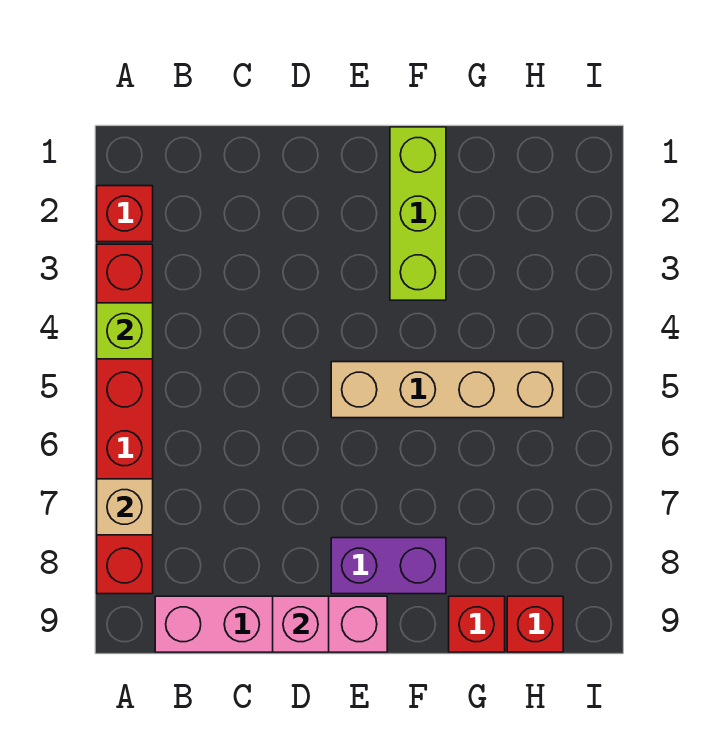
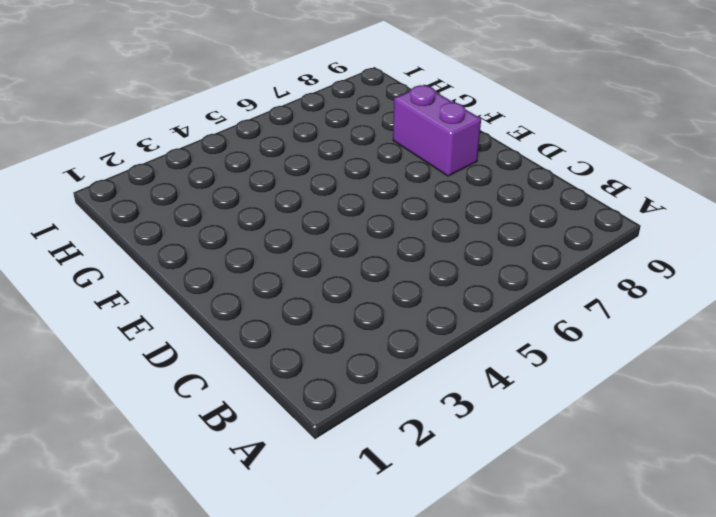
none -> red brick A2 level 1
none -> red brick A3:A8 level 1

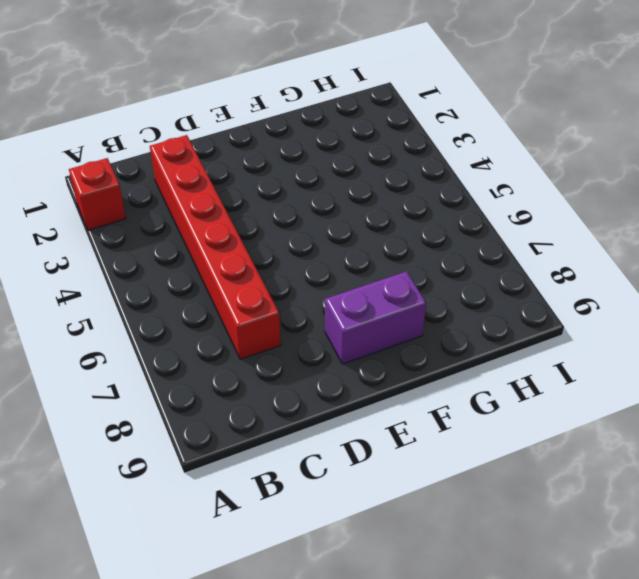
red brick C2:C7 level 1 -> red brick A3:A8 level 1
none -> pink brick B9:E9 level 1
none -> tan brick E5:H5 level 1

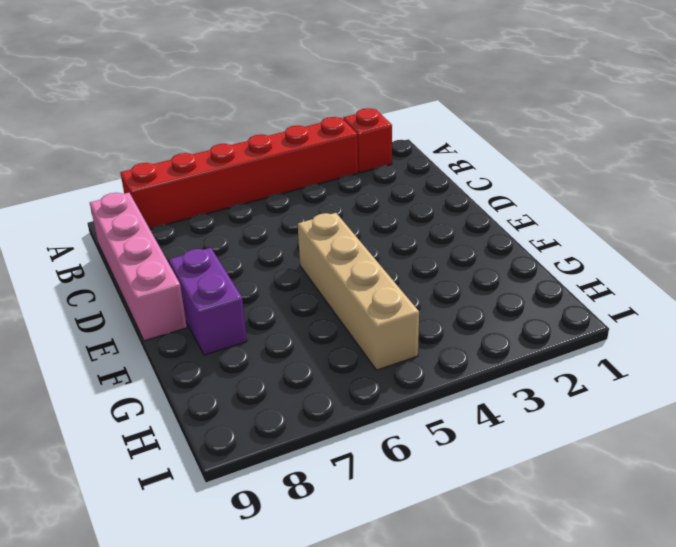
none -> lime brick F1:F3 level 1
none -> red brick G9 level 1

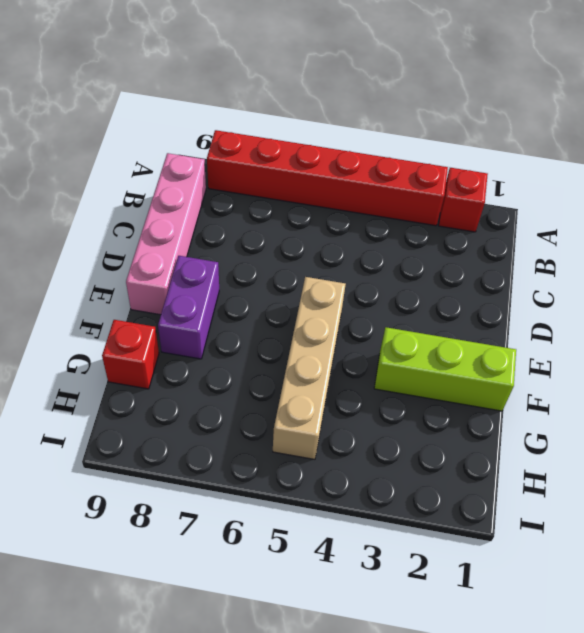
none -> red brick H9 level 1
none -> lime brick A4 level 2

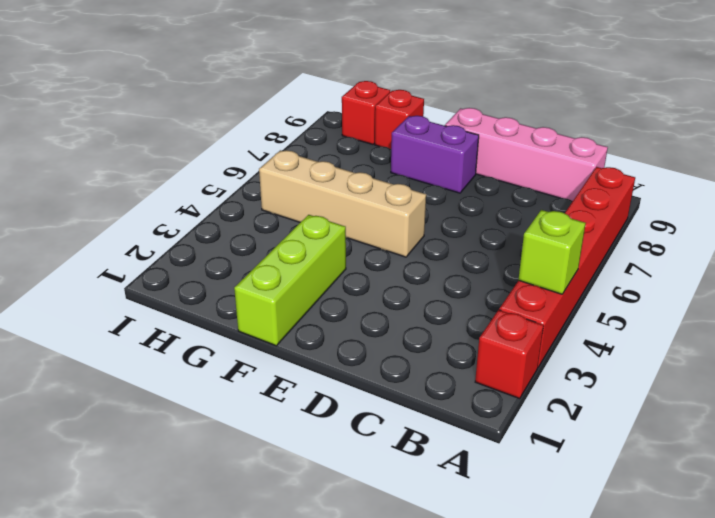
none -> tan brick A7 level 2
none -> pink brick D9 level 2

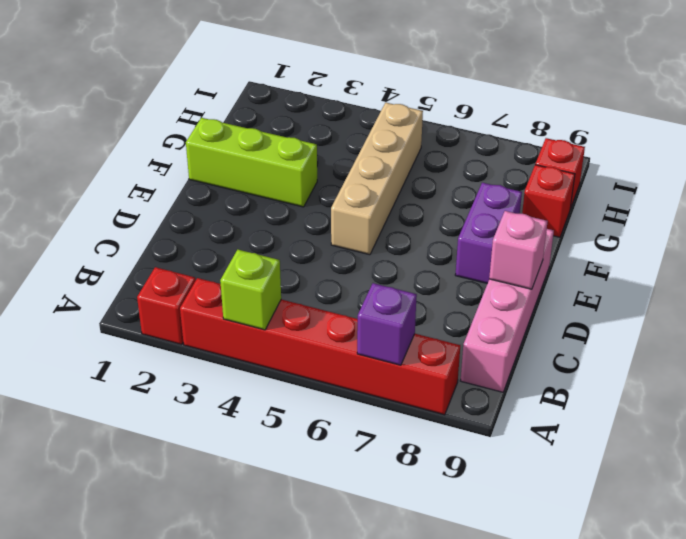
purple brick A7 level 2 -> tan brick A7 level 2

